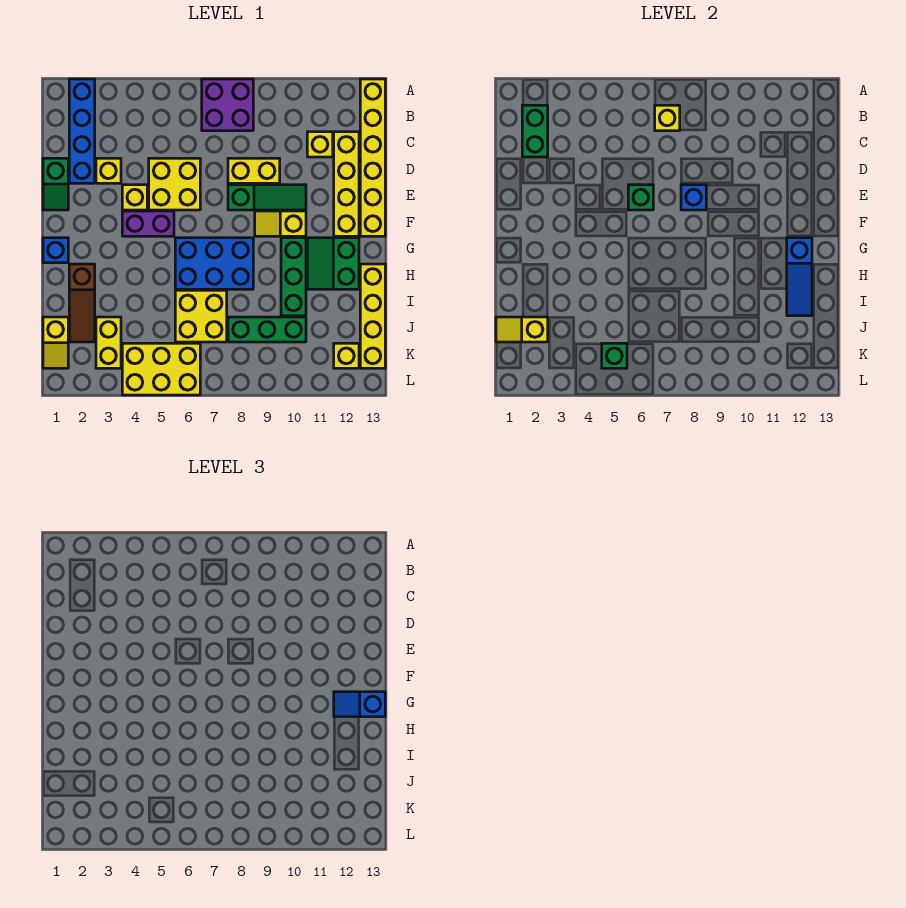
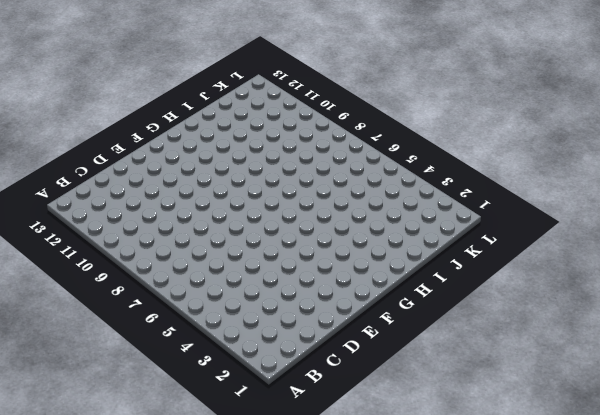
none -> blue brick A2:D2 level 1
none -> purple brick A7:B8 level 1
none -> yellow brick A13:F13 level 1
none -> yellow brick C11 level 1

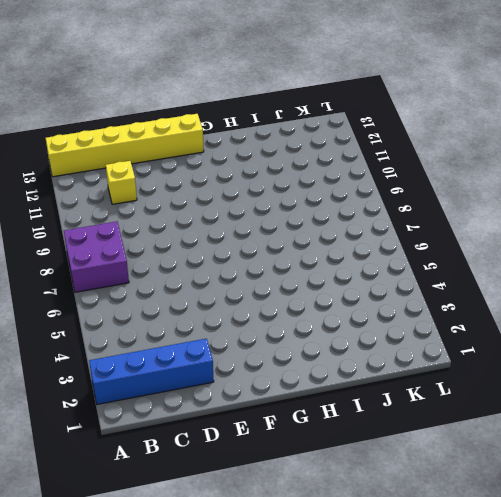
none -> yellow brick C12:F12 level 1
none -> green slope D1:E1 level 1 top D
none -> yellow brick D3 level 1
none -> yellow brick D5:E6 level 1

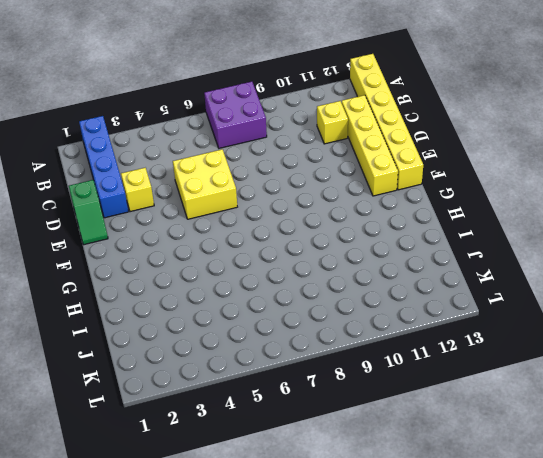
none -> yellow brick D8:D9 level 1
none -> yellow brick E4 level 1
none -> green slope E8:E10 level 1 top 8
none -> purple brick F4:F5 level 1

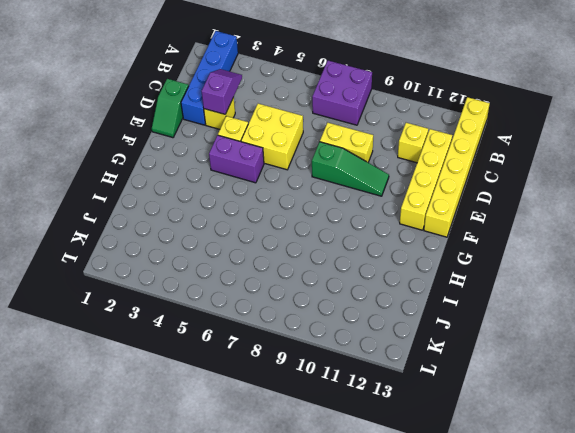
purple slope C3:D3 level 2 top D -> none
none -> yellow slope F9:F10 level 1 top 10
none -> blue brick G1 level 1
none -> blue brick G6:H8 level 1
none -> green brick G10:I10 level 1

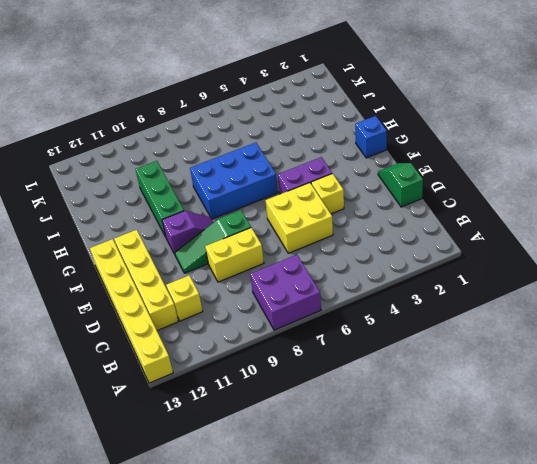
purple slope F9:F10 level 1 top 10 -> yellow slope F9:F10 level 1 top 10
none -> blue brick A2:D2 level 1
none -> yellow brick D3 level 1
none -> green slope G11:H12 level 1 top 12
none -> brown slope H2:J2 level 1 top H

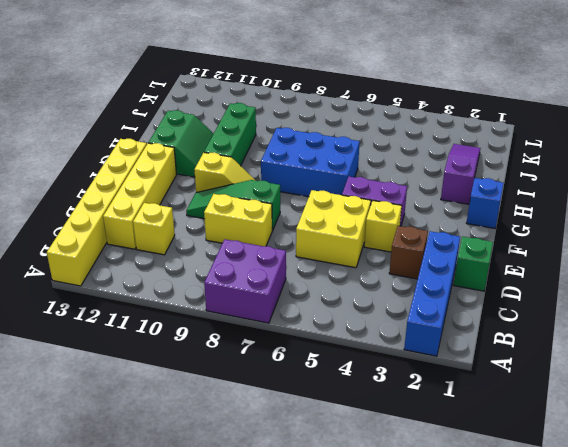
brown brick D3 level 1 -> yellow brick D3 level 1
purple slope H2:J2 level 1 top H -> brown slope H2:J2 level 1 top H
none -> yellow brick H13:K13 level 1
none -> yellow brick I6:J7 level 1
none -> yellow slope J1:K1 level 1 top J
none -> yellow brick J3:K3 level 1

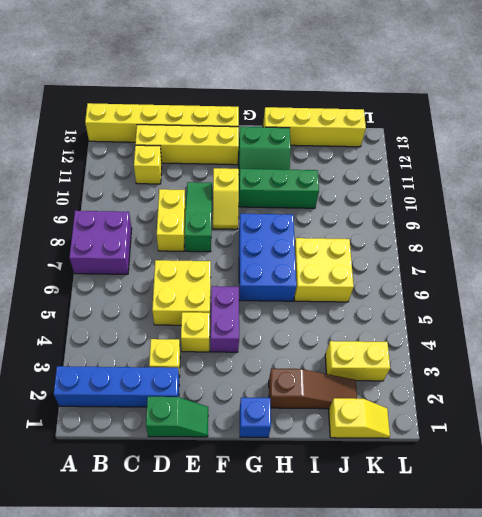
none -> green brick J8:J10 level 1
none -> yellow brick K4:L6 level 1
none -> yellow brick K12 level 1
none -> green brick B2:C2 level 2

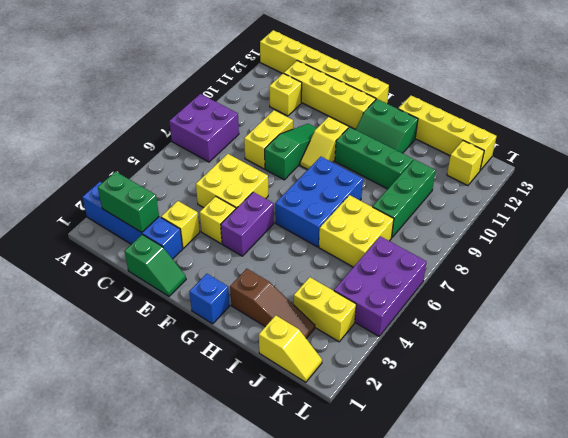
purple brick K4:L6 level 1 -> yellow brick K4:L6 level 1
none -> yellow brick B7 level 2
none -> green brick E6 level 2
none -> blue brick E8 level 2
none -> blue slope G12:I12 level 2 top G

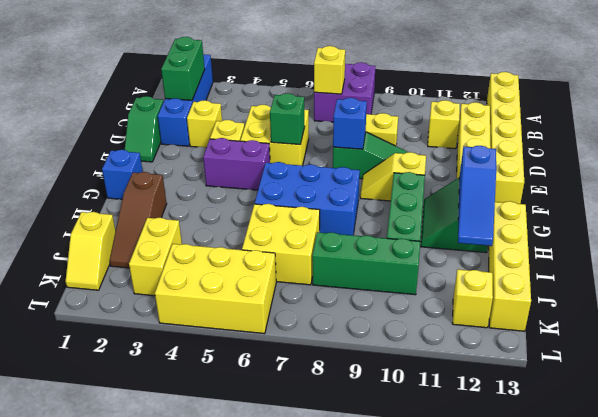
none -> yellow slope J1:J2 level 2 top 2
none -> green brick K5 level 2
none -> blue slope G12:G13 level 3 top 13

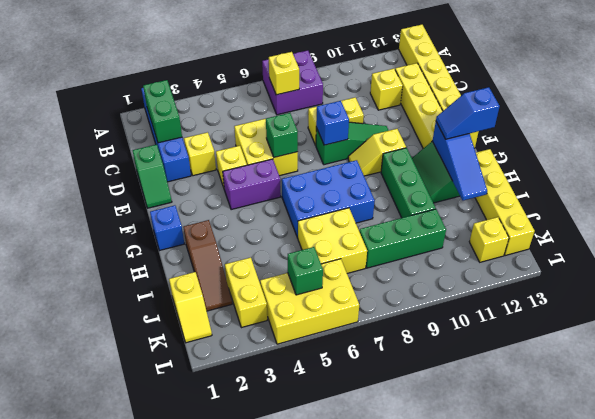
none -> yellow slope J1:J2 level 2 top 2

